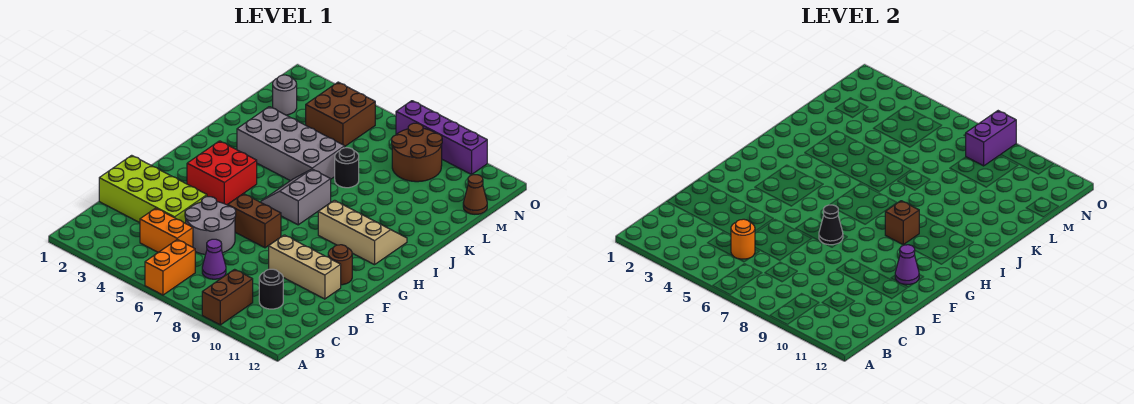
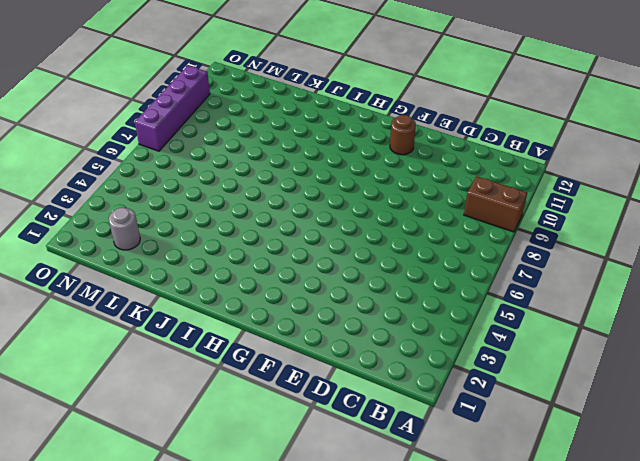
none -> orange brick A6:B6 level 1
none -> orange brick C4:C5 level 1
none -> purple cone C7 level 1

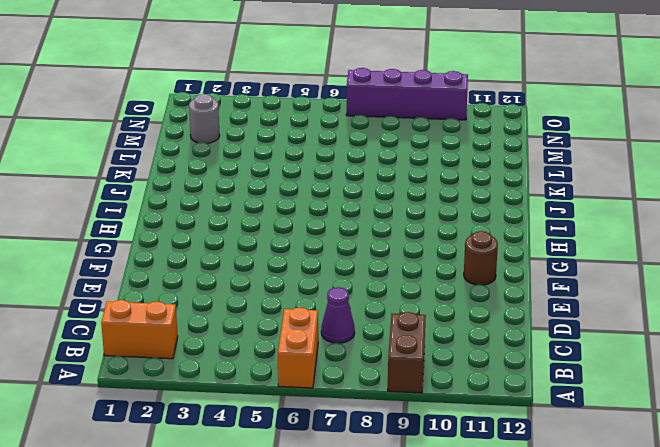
orange brick B1:B2 level 1 -> orange brick C4:C5 level 1
none -> black round brick C10 level 1
none -> lime brick D1:E4 level 1
none -> grey round brick D5:E6 level 1

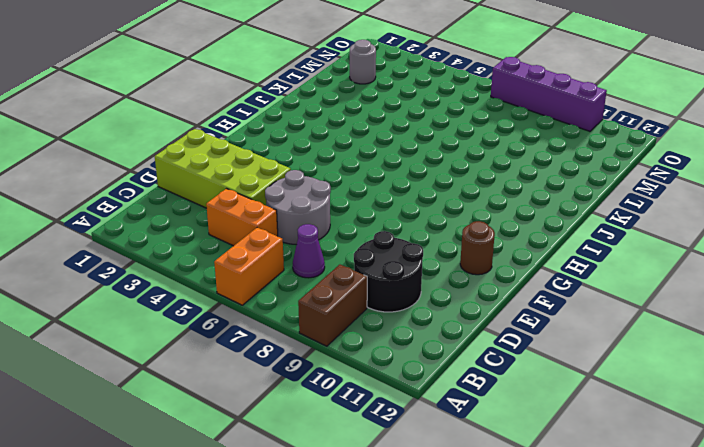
black round brick C9:D10 level 1 -> black round brick C10 level 1
none -> tan brick E9:E11 level 1
none -> brown brick F6:F7 level 1
none -> red brick G3:H4 level 1

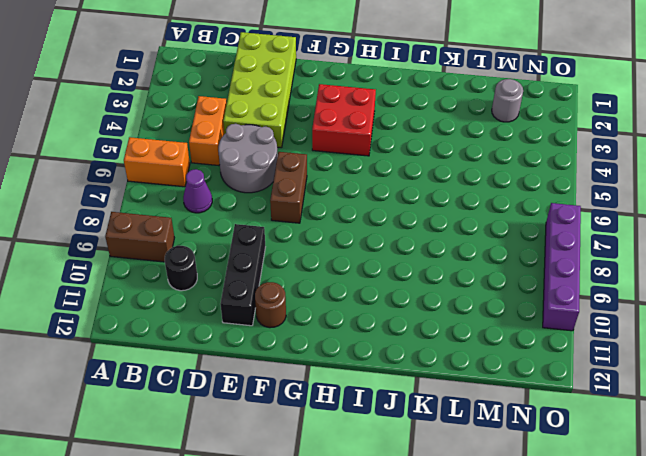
black brick E9:E11 level 1 -> tan brick E9:E11 level 1
none -> grey slope H6:I7 level 1 top 7
none -> tan slope H9:I11 level 1 top H
none -> grey brick J3:K6 level 1

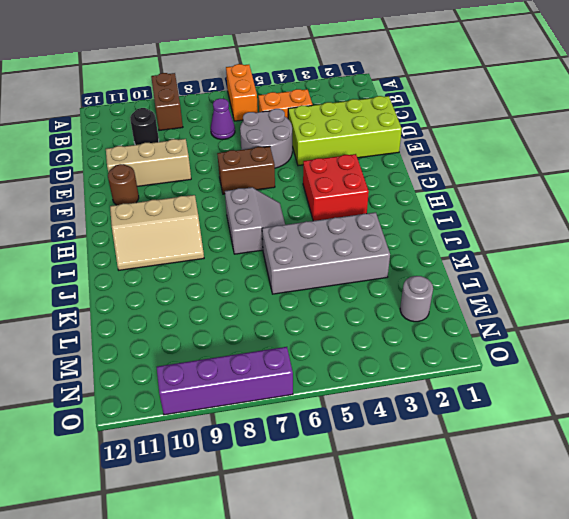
none -> black round brick K7 level 1
none -> brown brick M4:N5 level 1
none -> brown round brick M8:N9 level 1

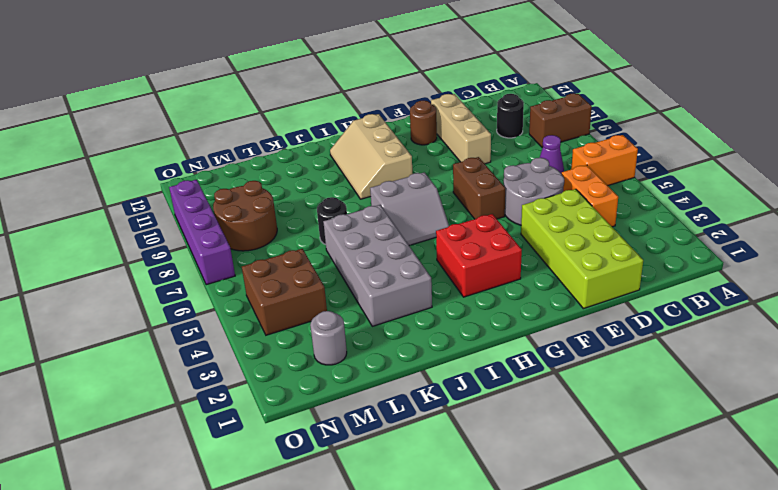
none -> brown cone M12 level 1
none -> orange round brick C5 level 2
none -> black cone F7 level 2

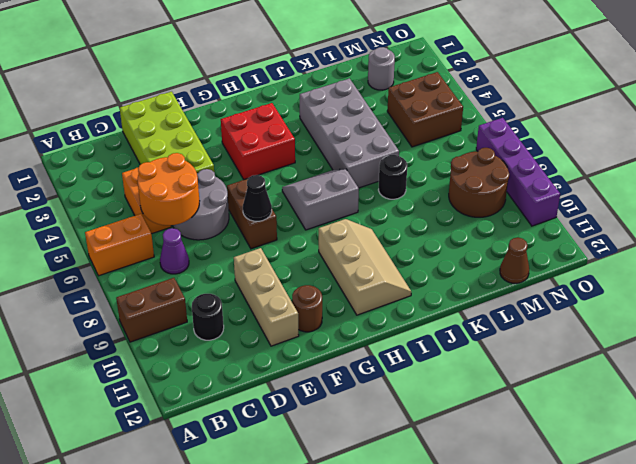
orange round brick C5:D6 level 2 -> orange round brick C5 level 2
none -> purple cone F11 level 2
none -> brown brick H9 level 2
none -> purple brick N8:O8 level 2

